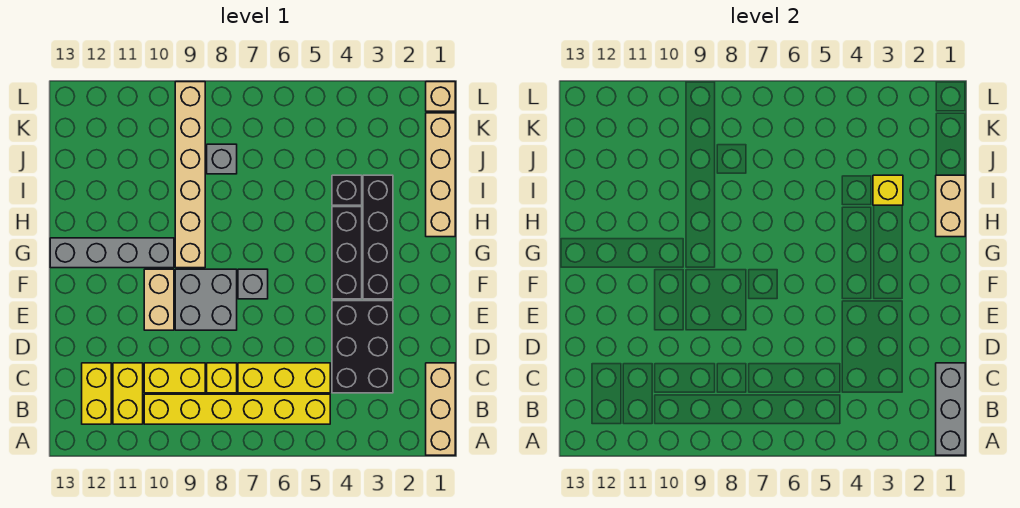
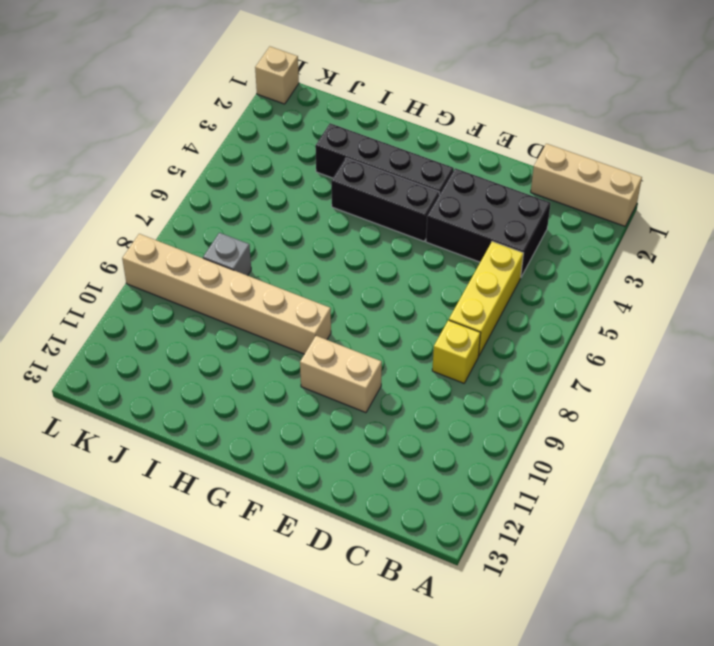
none -> yellow brick B5:B10 level 1
none -> yellow brick B11:C11 level 1
none -> yellow brick B12:C12 level 1

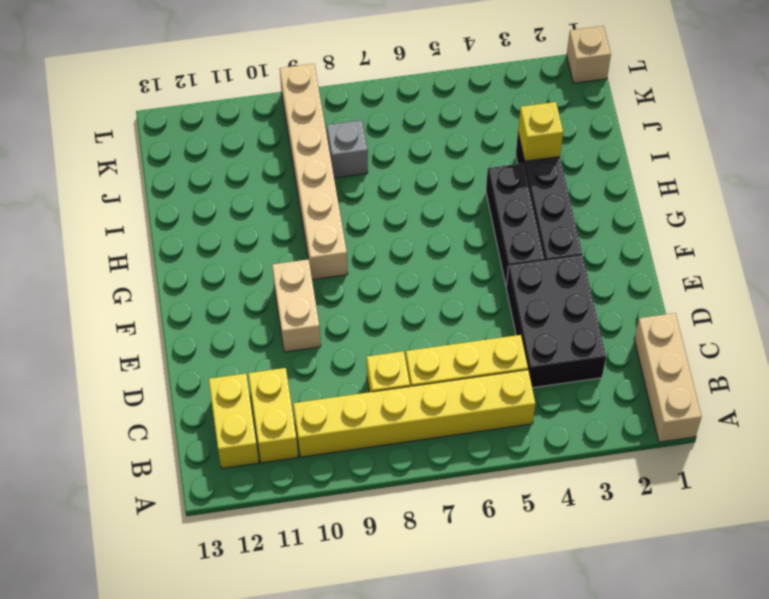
none -> yellow brick C9:C10 level 1
none -> grey brick E8:F9 level 1
none -> grey brick F7 level 1

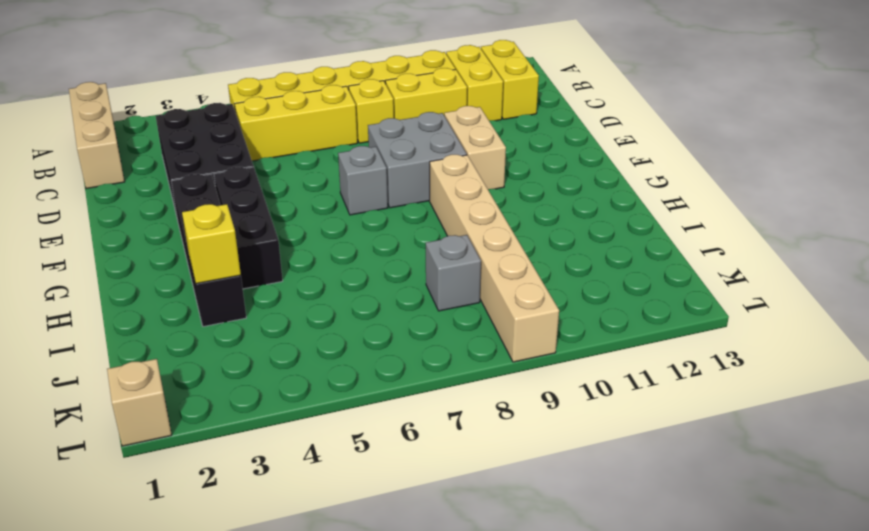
none -> grey brick G10:G13 level 1
none -> tan brick H1:K1 level 1
none -> black brick I4 level 1

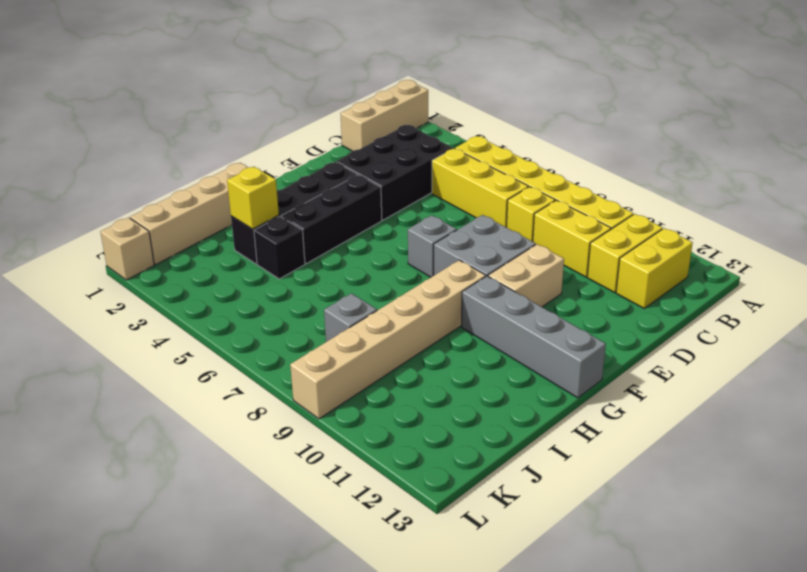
none -> grey brick A1:C1 level 2
none -> tan brick H1:I1 level 2

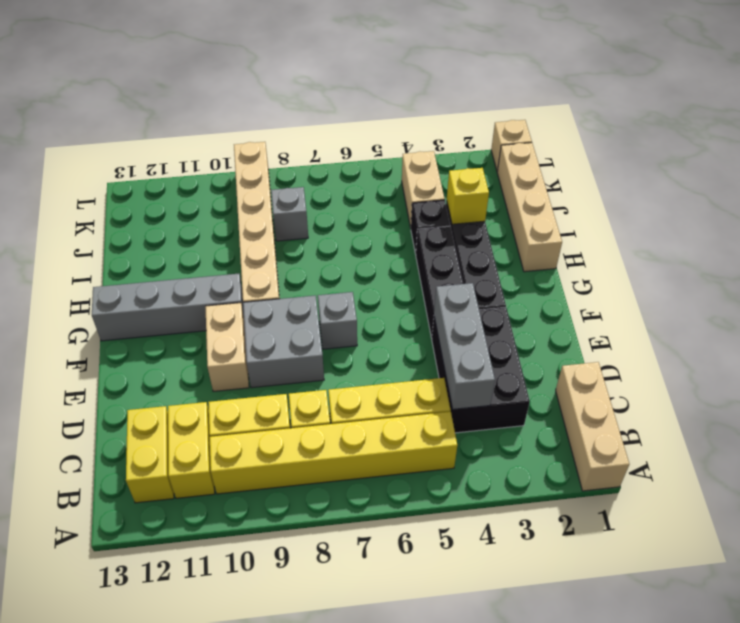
grey brick C4:E4 level 2 -> grey brick A1:C1 level 2
tan brick J4:K4 level 1 -> tan brick H1:I1 level 2

